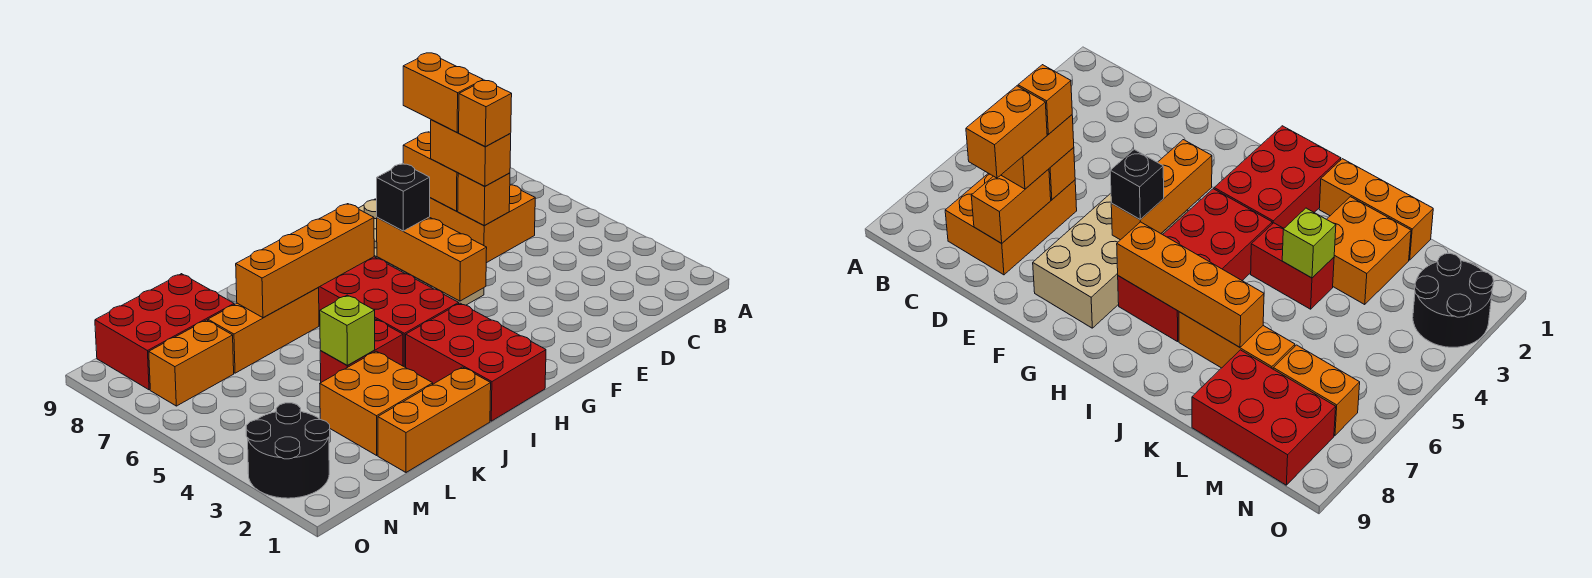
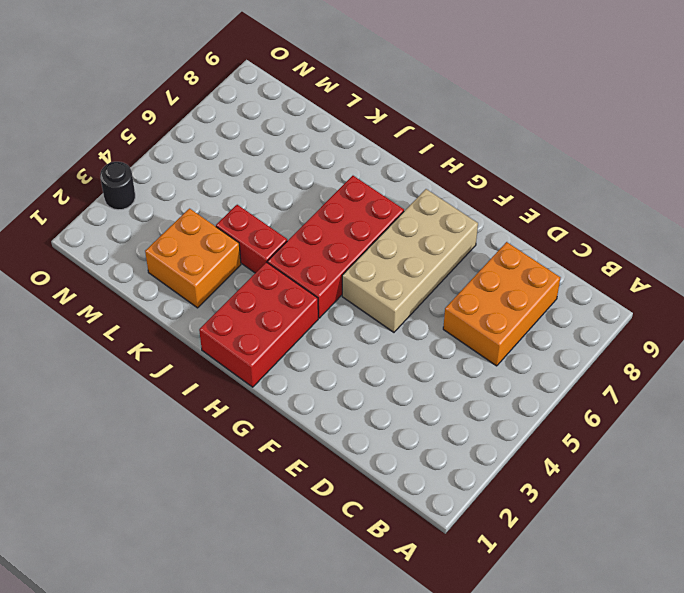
black round brick O3 level 1 -> black round brick N2:O3 level 1
none -> orange brick J1:L1 level 1
none -> orange brick J7:L7 level 1
none -> red brick L8:N9 level 1

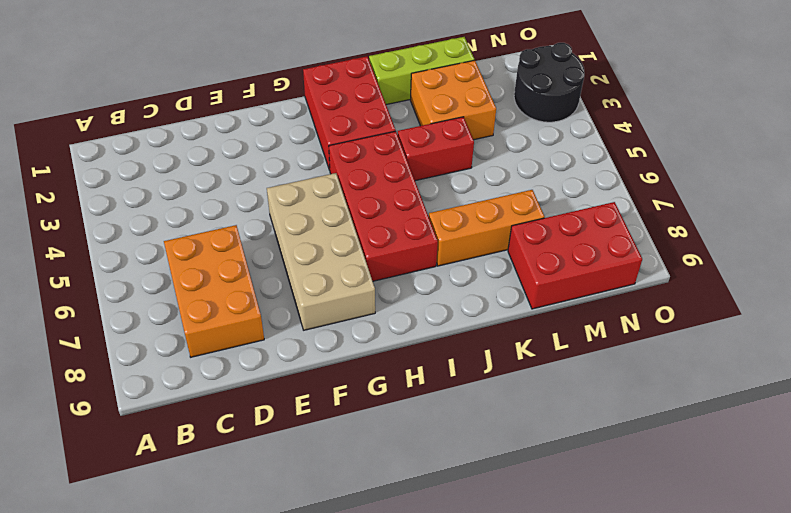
lime brick J1:L1 level 1 -> orange brick J1:L1 level 1
none -> orange brick M7:N7 level 1
none -> orange brick D6 level 2
none -> orange brick D7:D8 level 2

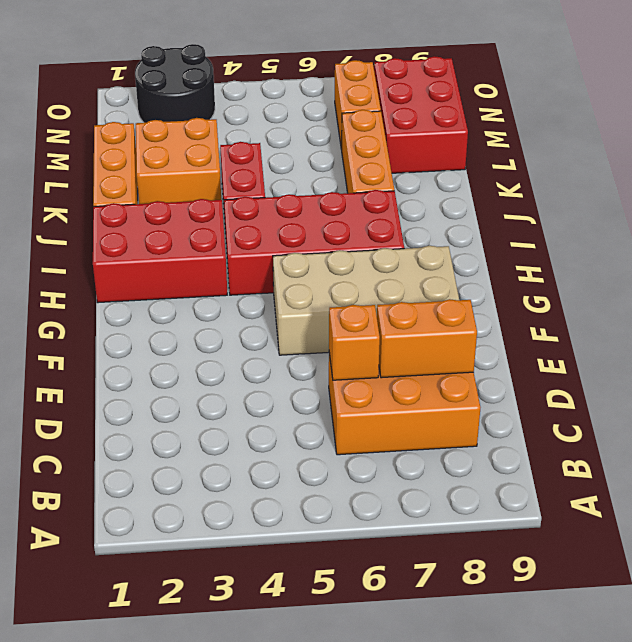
none -> orange brick G4:G6 level 2
none -> orange brick H7:K7 level 2
none -> lime brick K4 level 2

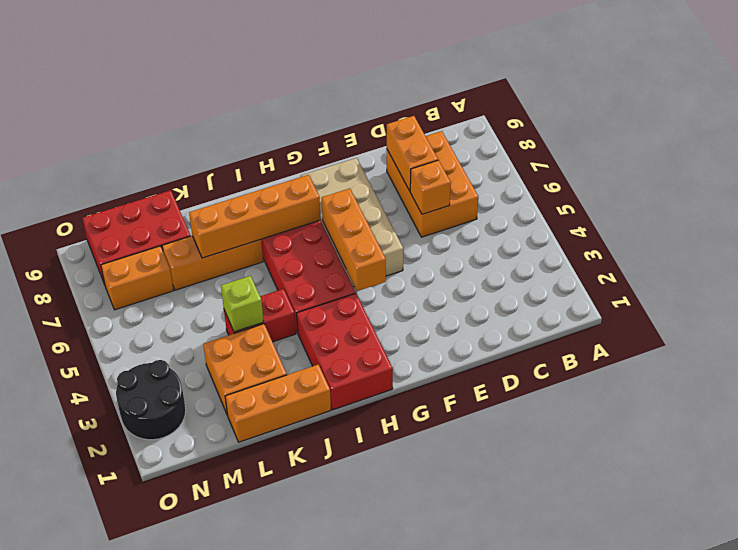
none -> orange brick D6:D7 level 3
none -> black brick G6 level 3
none -> orange brick D6 level 4

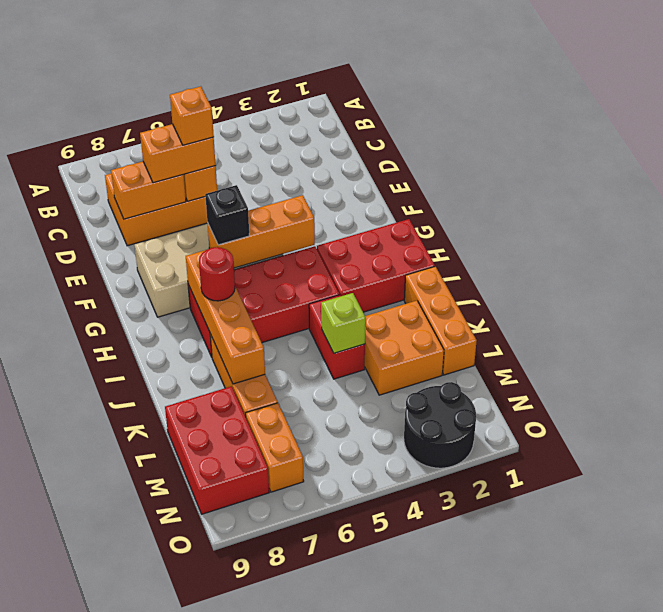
red round brick I7 level 3 -> none
none -> orange brick D7:D8 level 4

